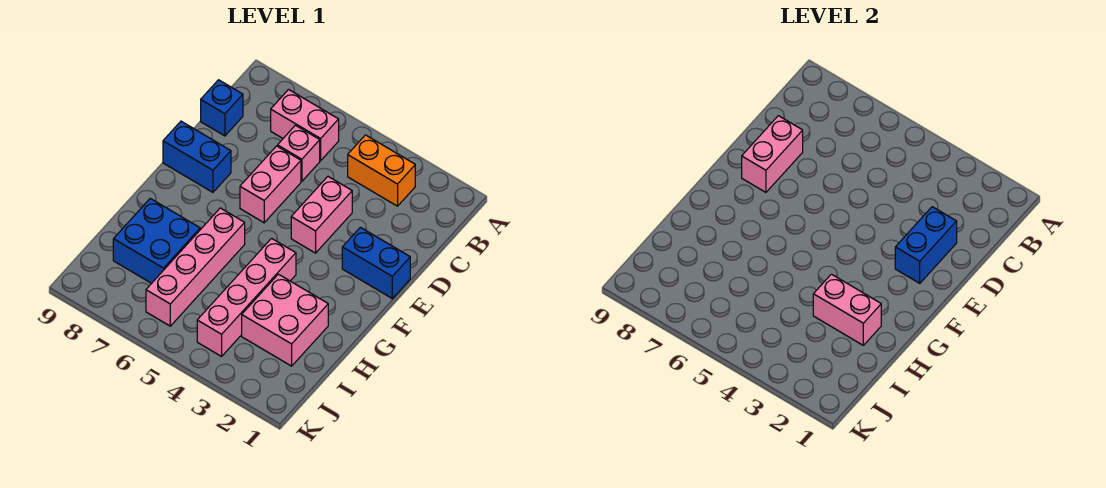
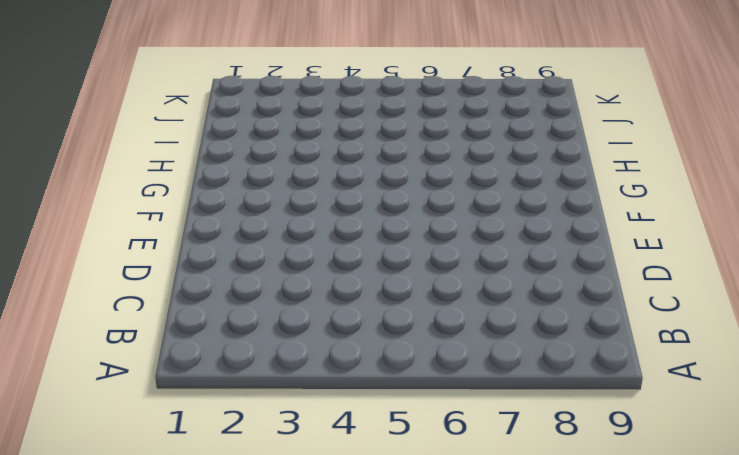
none -> orange brick B3:B4 level 1
none -> pink brick B6:B7 level 1
none -> pink brick C6 level 1

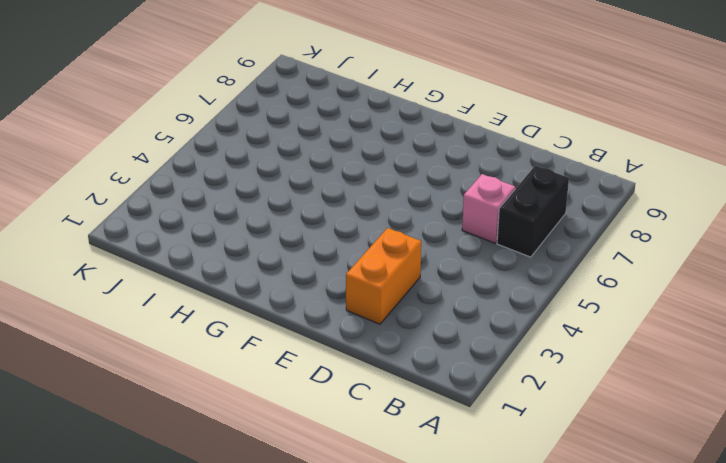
black brick B6:B7 level 1 -> pink brick B6:B7 level 1
orange brick D2:D3 level 1 -> orange brick B3:B4 level 1
none -> blue brick C9 level 1
none -> pink brick D4:E4 level 1
none -> pink brick D6:E6 level 1

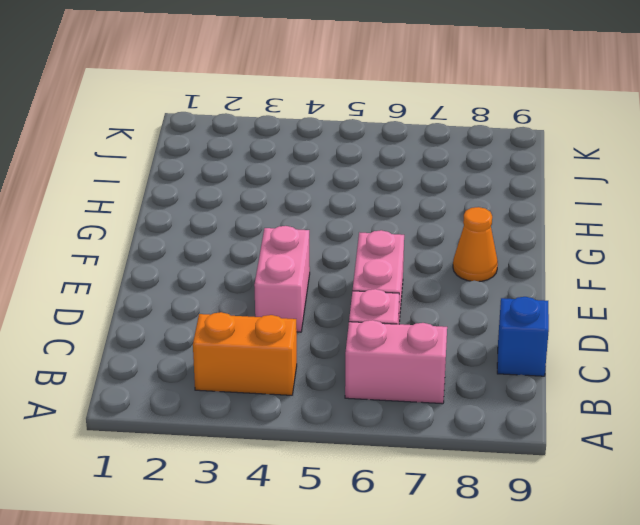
orange cone F8 level 1 -> none
none -> blue brick E1:E2 level 1
none -> blue brick E8:E9 level 1
none -> pink brick G4:J4 level 1

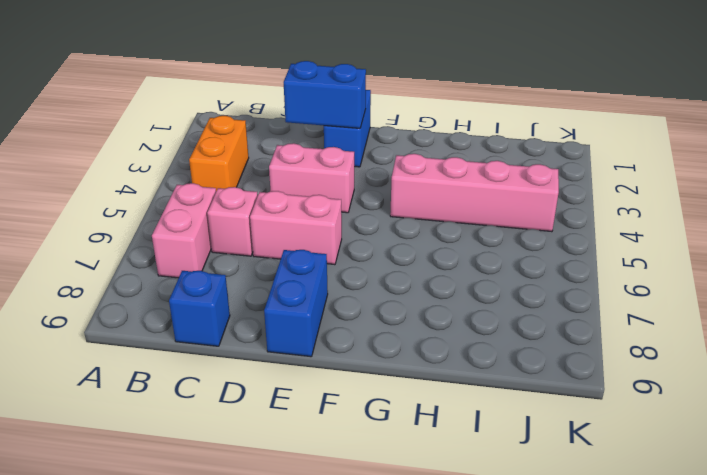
none -> pink brick G6:J6 level 1
none -> pink brick H2:I3 level 1
none -> blue brick H7:I8 level 1

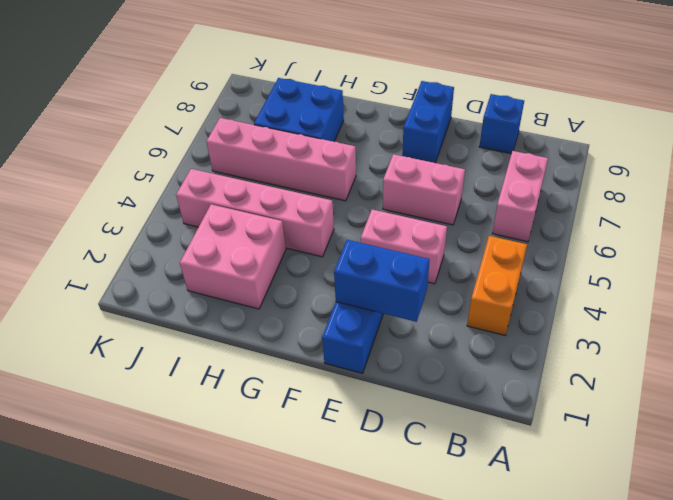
none -> pink brick C6 level 1
none -> pink brick D8:E8 level 2
none -> pink brick H2:H3 level 2

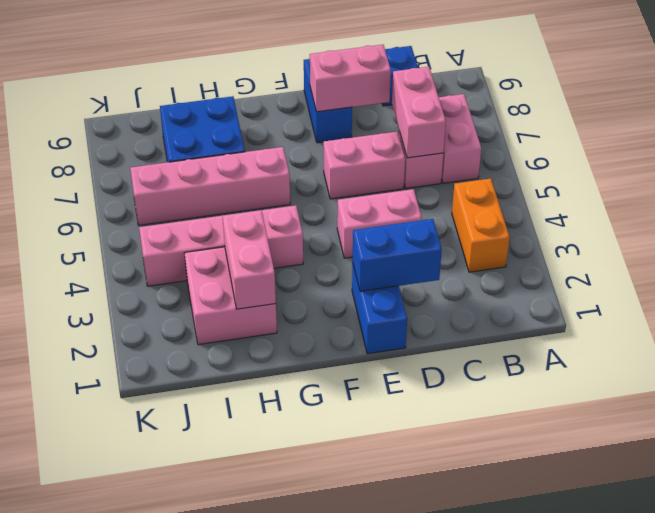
pink brick C6:C7 level 2 -> none

